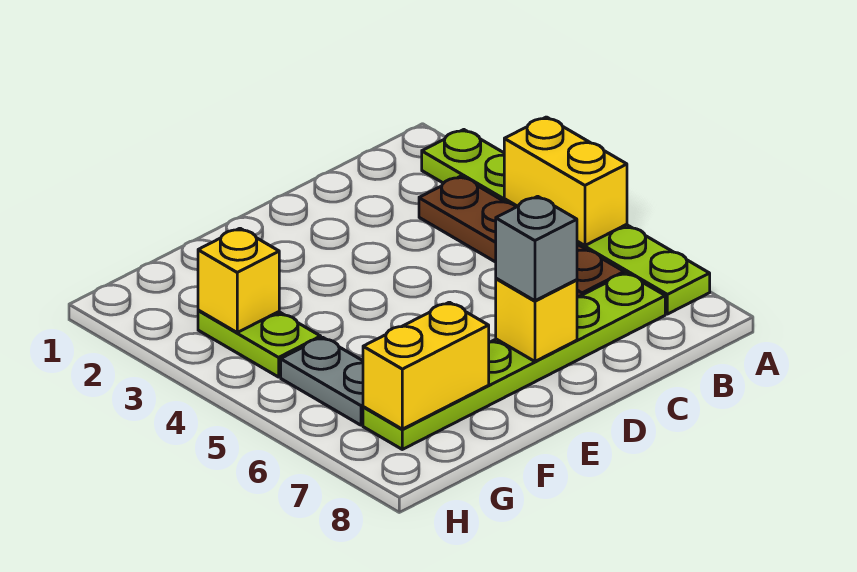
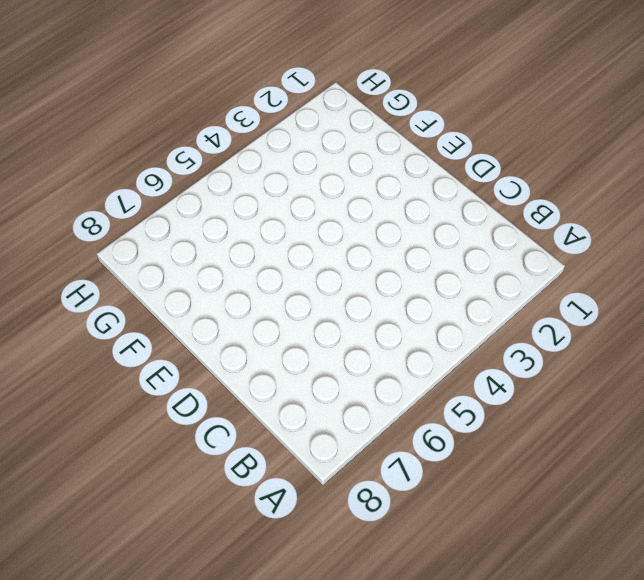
none -> lime plate A2:A7 level 1
none -> brown plate B3:B6 level 1

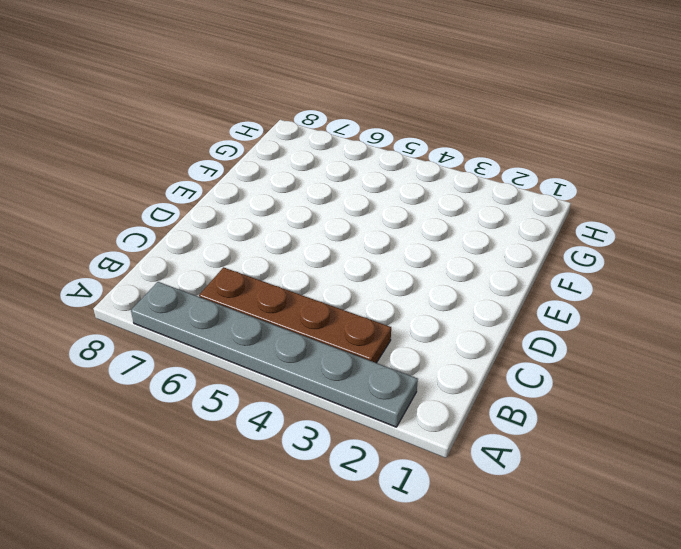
grey plate A2:A7 level 1 -> lime plate A2:A7 level 1
none -> lime plate B7:G7 level 1
none -> lime plate G3:G4 level 1

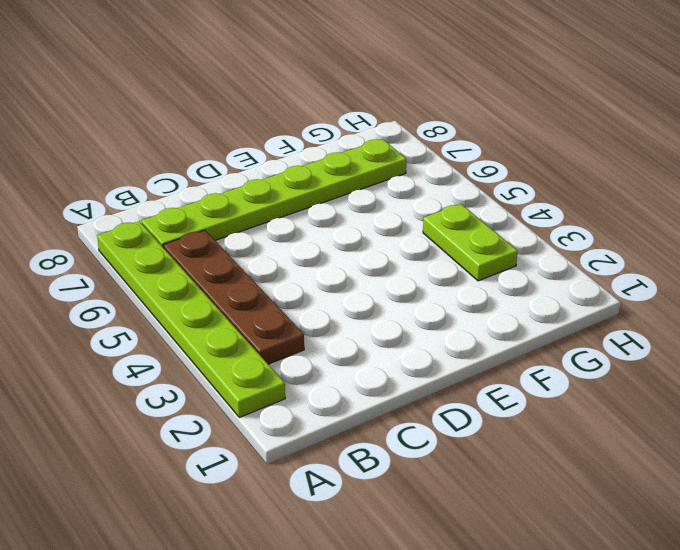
none -> grey plate G5:G6 level 1
none -> yellow brick A4:A5 level 2

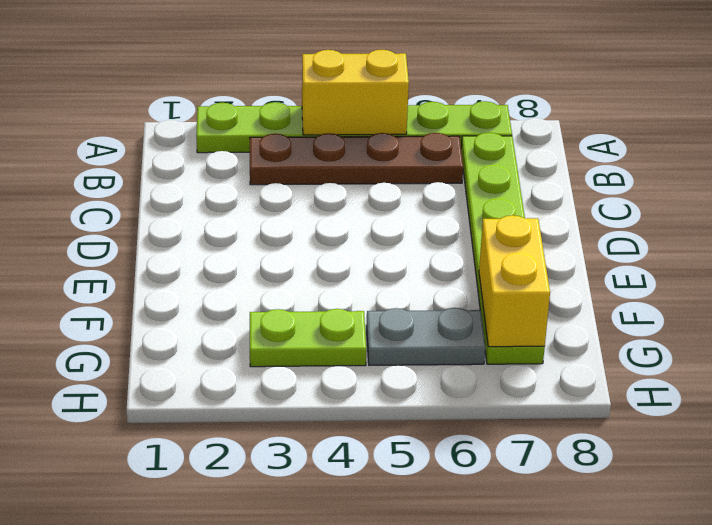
none -> yellow brick D7 level 2
none -> yellow brick G3 level 2

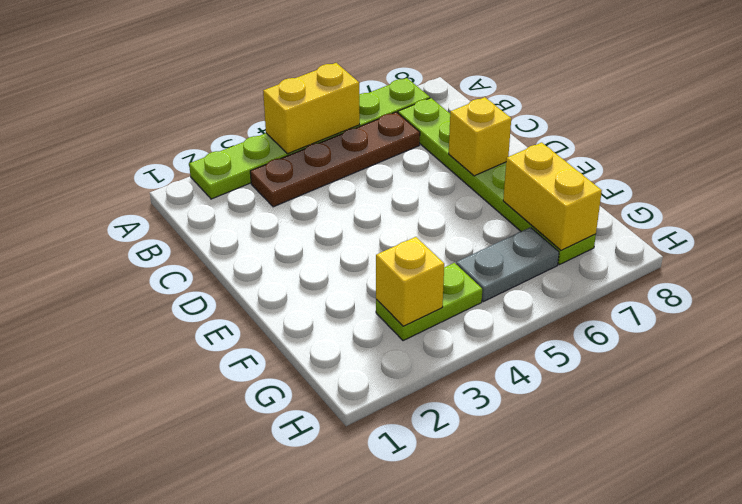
none -> grey brick D7 level 3

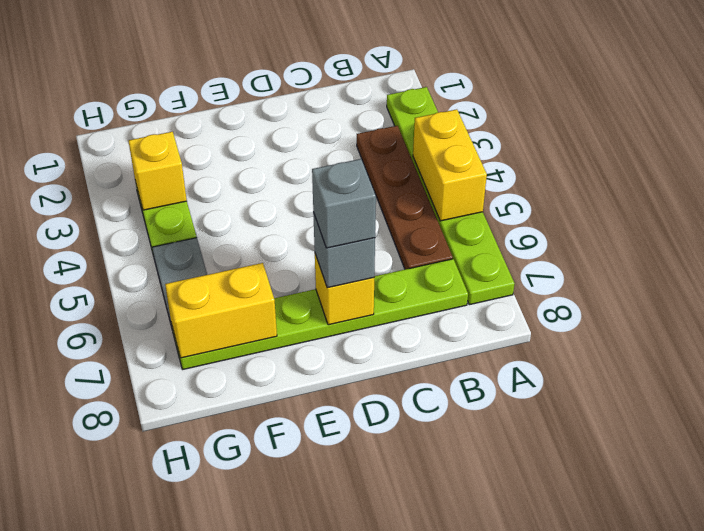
grey brick D7 level 4 -> none

